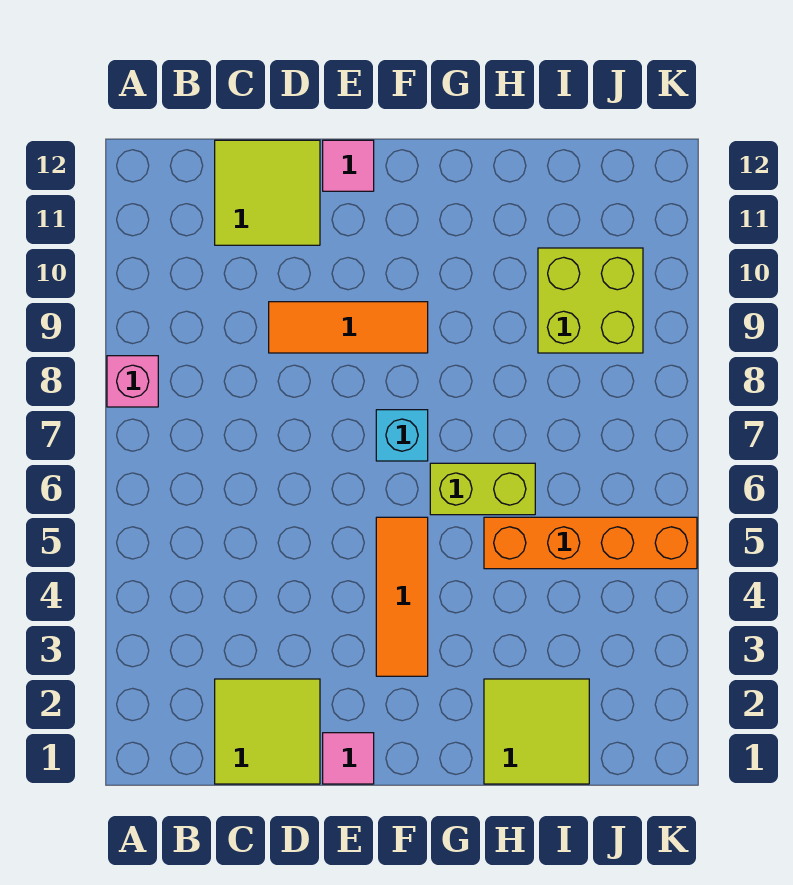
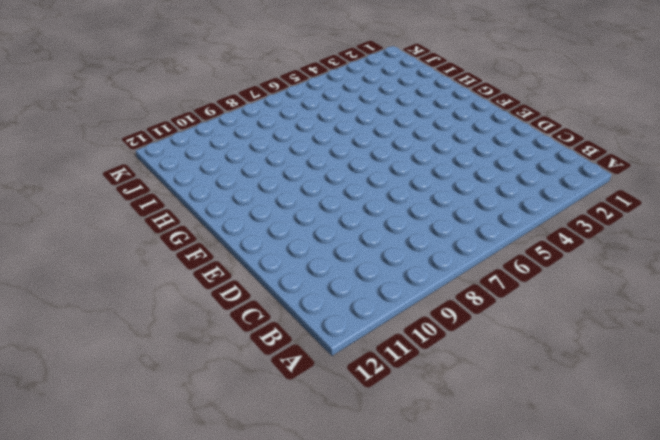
none -> pink brick A8 level 1
none -> lime tile C1:D2 level 1
none -> lime tile C11:D12 level 1

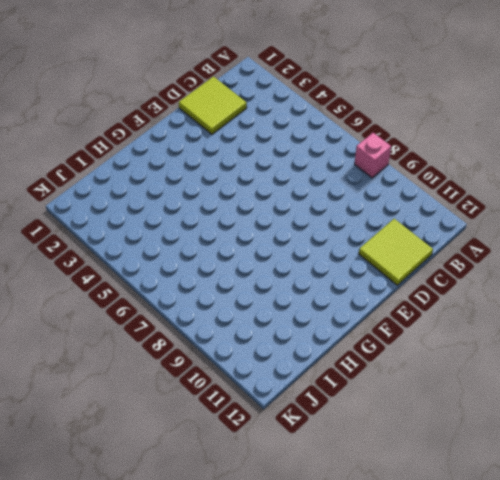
none -> orange tile D9:F9 level 1
none -> pink tile E1 level 1
none -> pink tile E12 level 1

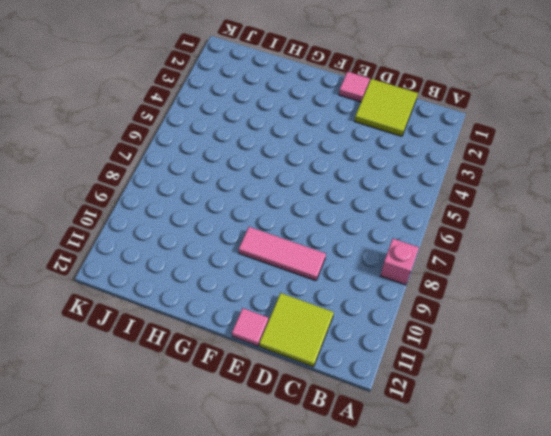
pink tile D9:F9 level 1 -> orange tile D9:F9 level 1
none -> orange tile F3:F5 level 1
none -> cyan brick F7 level 1
none -> lime brick G6:H6 level 1

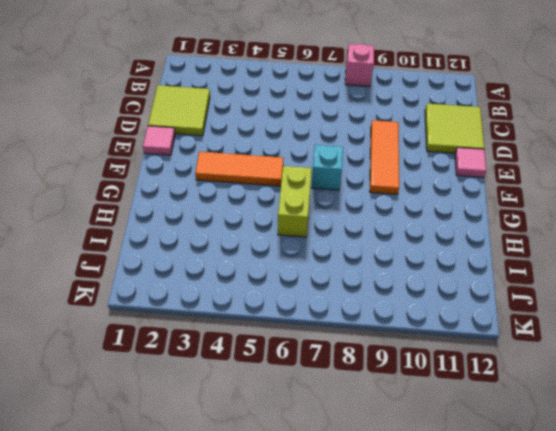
none -> lime tile H1:I2 level 1
none -> orange brick H5:K5 level 1
none -> lime brick I9:J10 level 1

